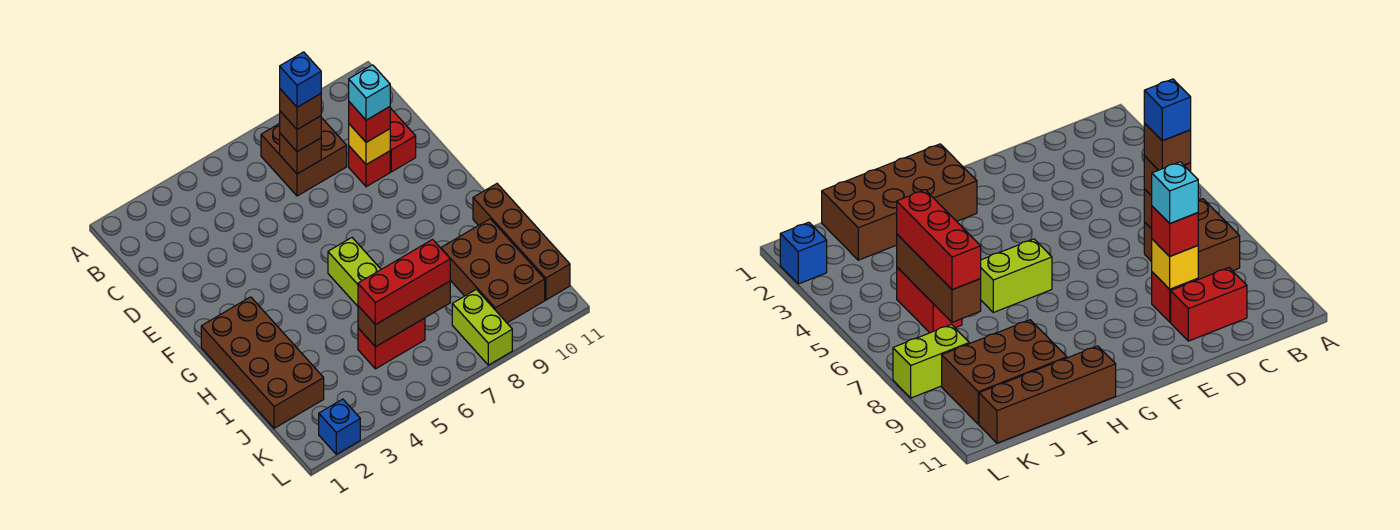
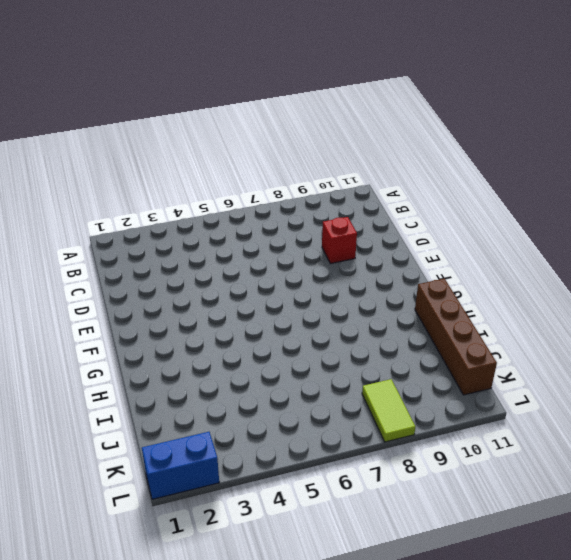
lime tile K8:L8 level 1 -> lime brick K8:L8 level 1
blue brick L1:L2 level 1 -> blue brick L2 level 1
none -> brown brick B7:C8 level 1
none -> red brick C10:D10 level 1
none -> brown brick G1:J2 level 1

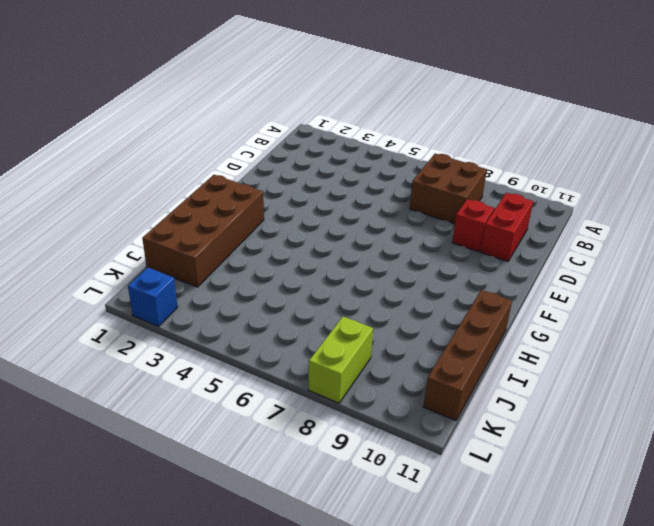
none -> lime brick G6:H6 level 1
none -> brown brick I9:K10 level 1
none -> red brick J5:J6 level 1

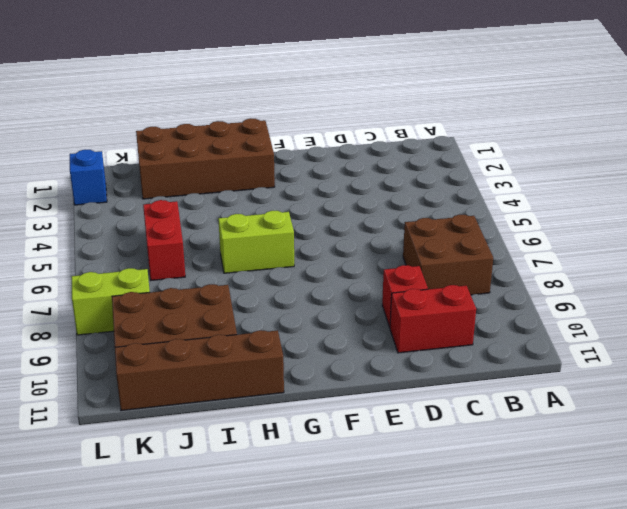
none -> brown brick C7 level 2
none -> yellow brick D9 level 2
none -> brown brick J5:J7 level 2

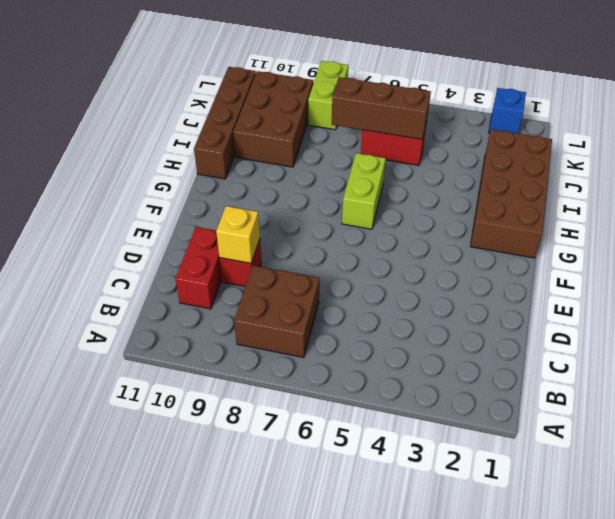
none -> brown brick C7 level 2
none -> brown brick C7 level 3
none -> red brick D9 level 3

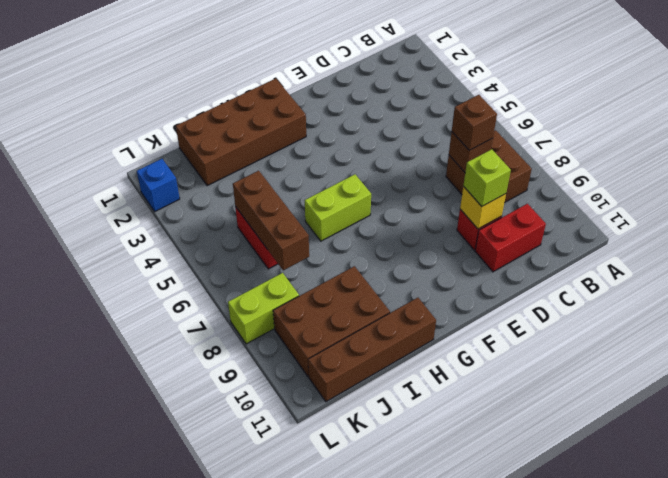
lime brick D9 level 3 -> red brick D9 level 3
none -> red brick J5:J7 level 3
none -> brown brick C7 level 4
none -> cyan brick D9 level 4

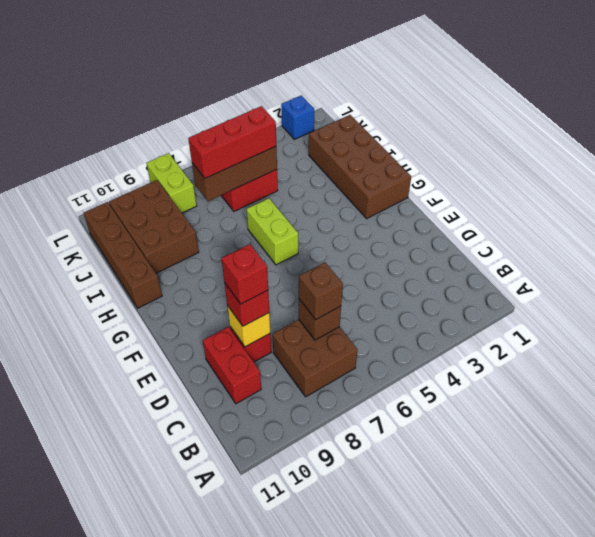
red brick D9 level 4 -> cyan brick D9 level 4
none -> brown brick C7 level 4
none -> blue brick C7 level 5

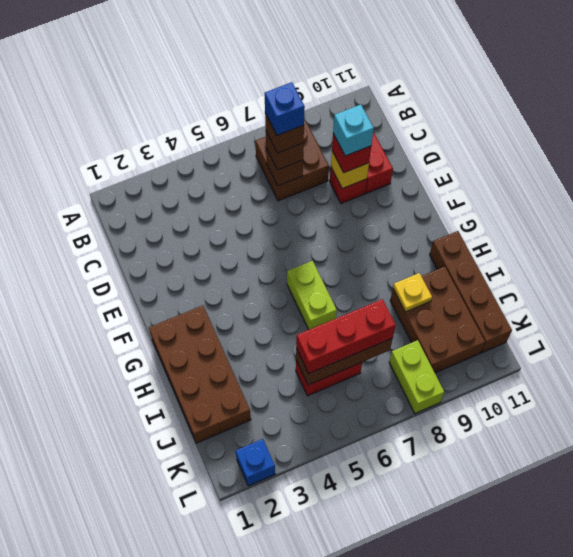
yellow plate I9 level 2 -> none

